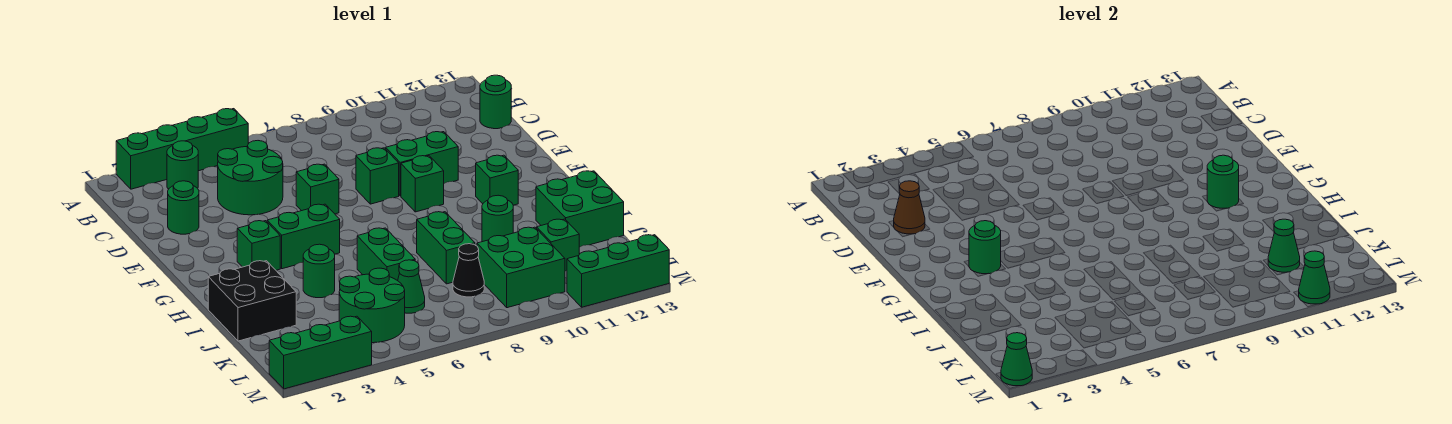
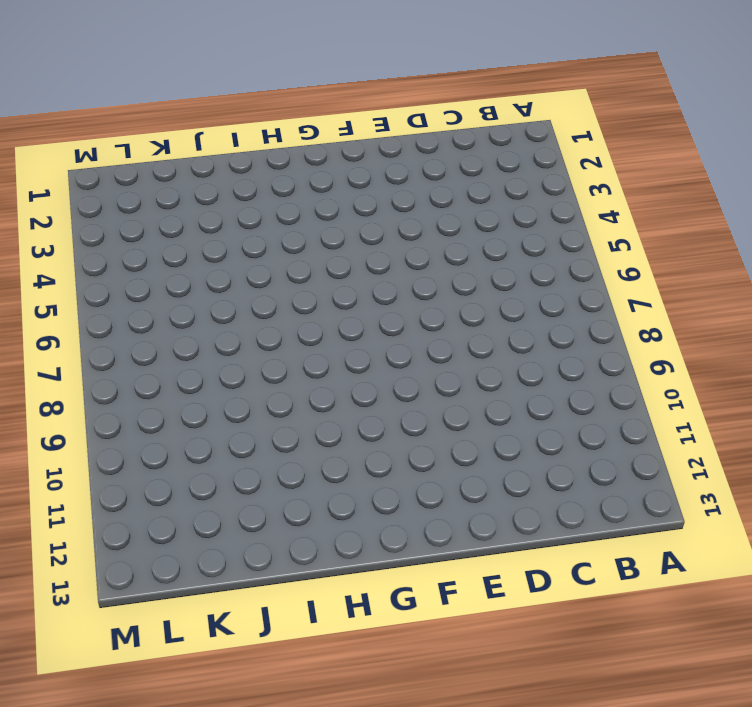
none -> green brick A2:A5 level 1
none -> green round brick B3 level 1
none -> green round brick C4:D5 level 1
none -> green round brick C13 level 1

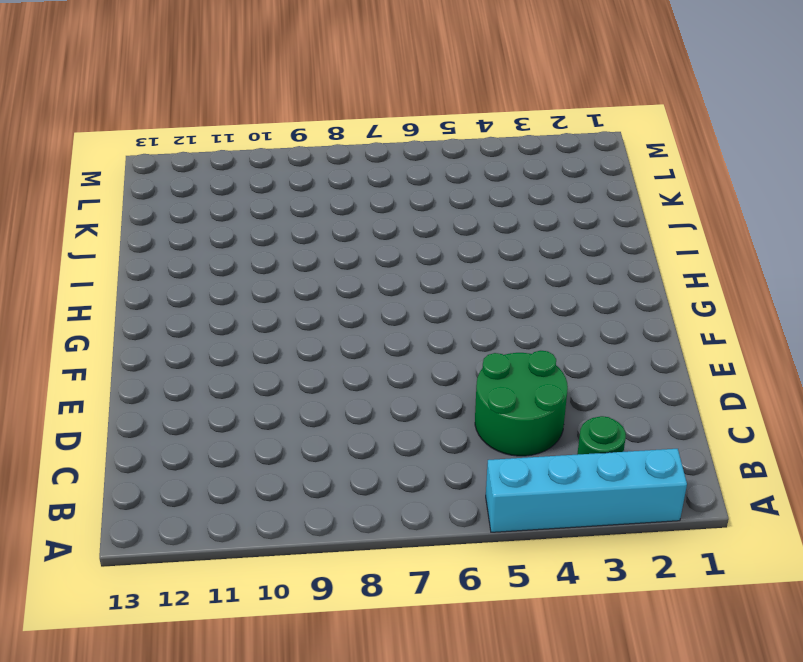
cyan brick A2:A5 level 1 -> green brick A2:A5 level 1
none -> green round brick C13 level 1
none -> green round brick D2 level 1
none -> green brick E6 level 1
none -> green brick E8 level 1

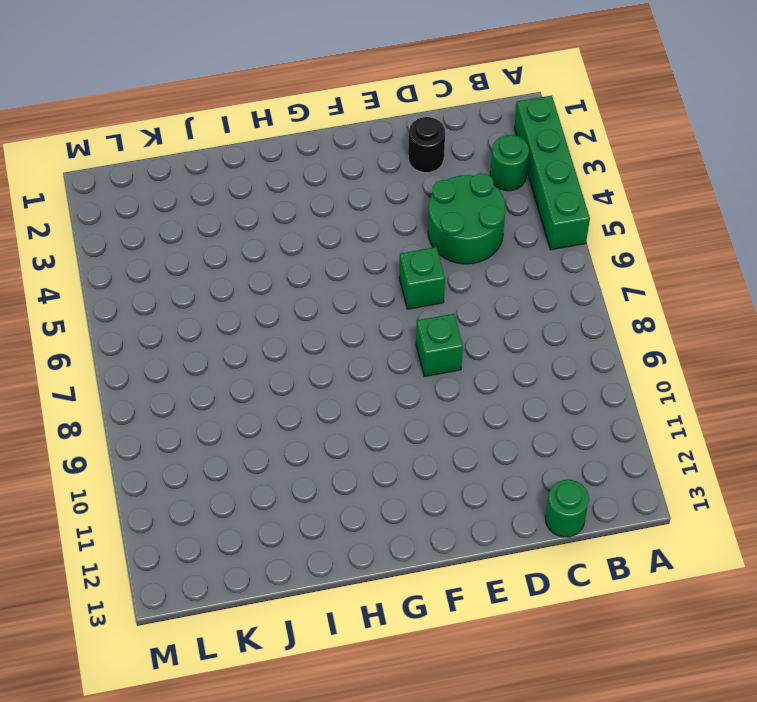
black round brick D2 level 1 -> green round brick D2 level 1
none -> green brick E9:E10 level 1
none -> green brick F9 level 1
none -> green brick G3 level 1
none -> green brick G4:G5 level 1

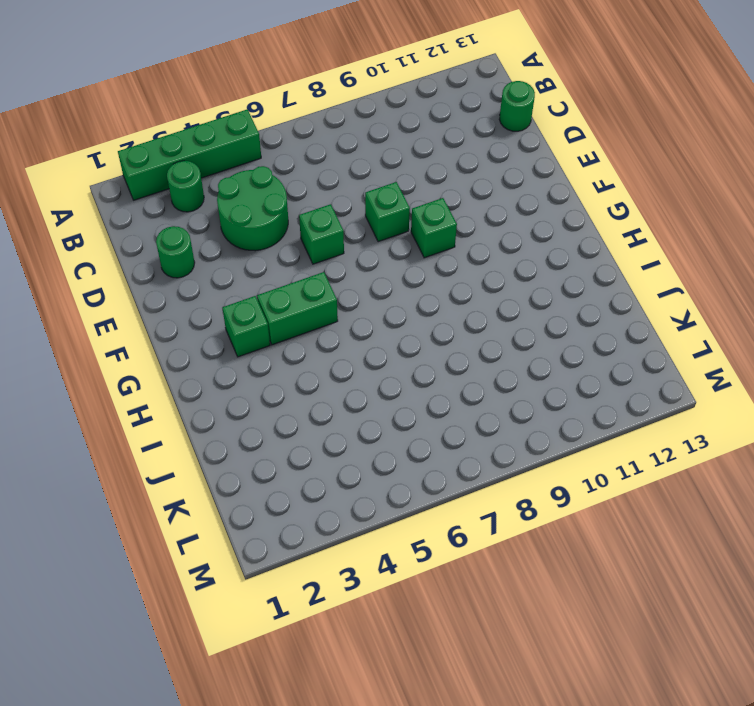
none -> green brick E9:E10 level 1
none -> green brick G11 level 1
none -> black brick I1:J2 level 1
none -> green round brick I4 level 1

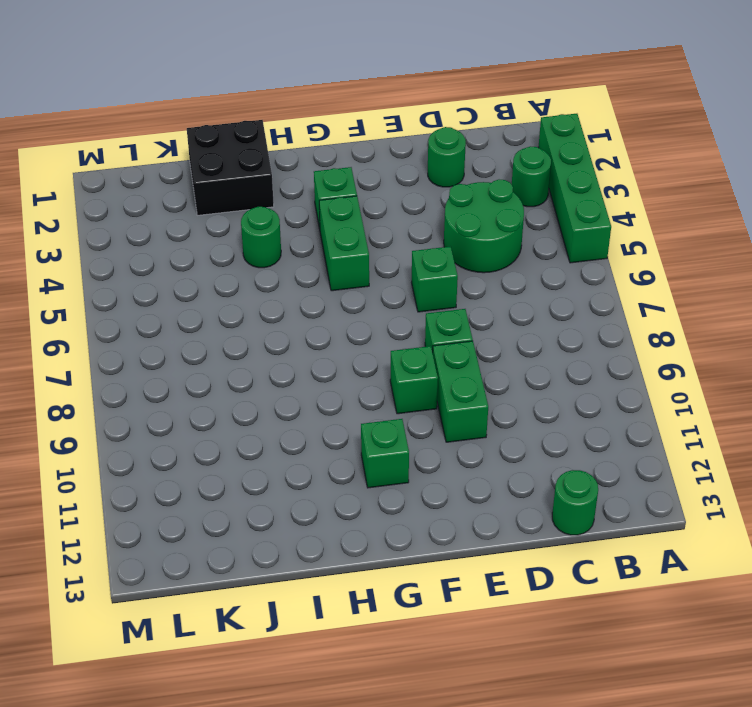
none -> green brick I6:J6 level 1
none -> green brick I8:J8 level 1
none -> green round brick I10 level 1
none -> green brick I12:J13 level 1

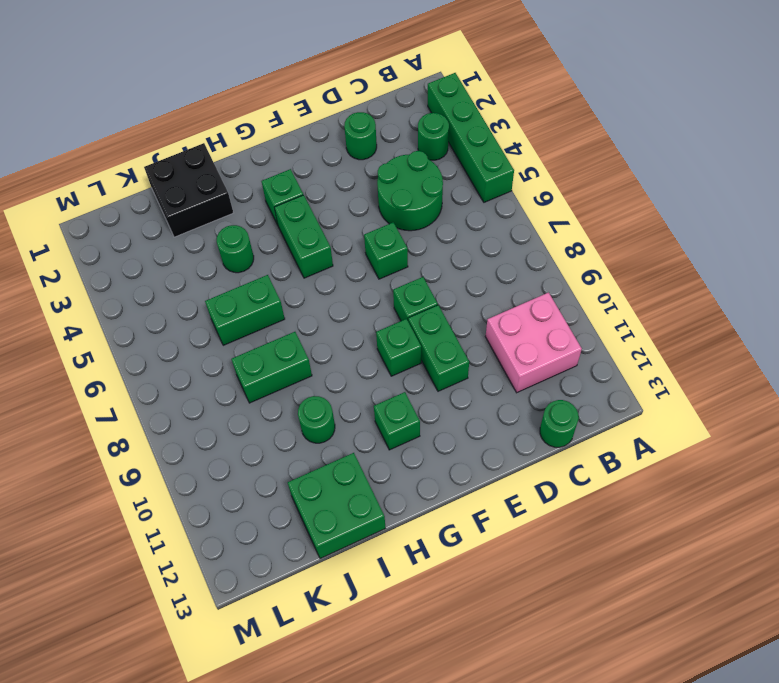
pink brick B10:C11 level 1 -> none
none -> green round brick K4:L5 level 1
none -> green cone K6 level 1
none -> black cone K8 level 1
none -> green brick K9:L10 level 1

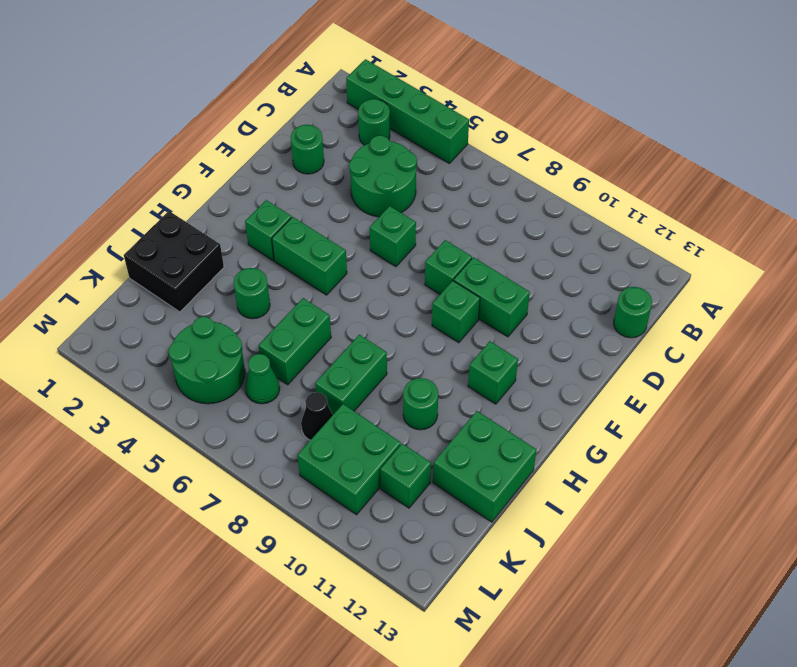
none -> green brick M1:M3 level 1
none -> green brick M11:M13 level 1
none -> brown cone D2 level 2
none -> green round brick G3 level 2

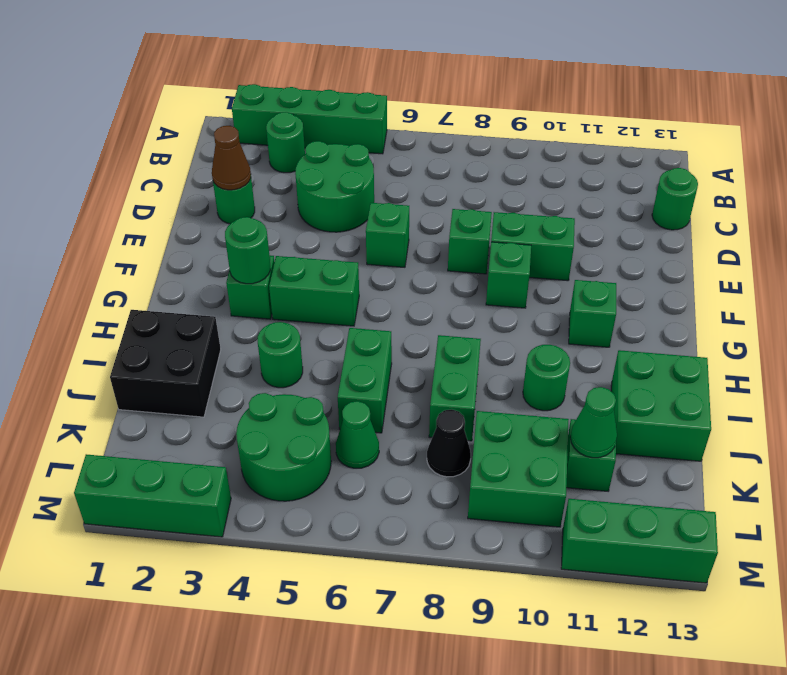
none -> green round brick G11 level 2
none -> green cone M1 level 2
none -> green cone M11 level 2

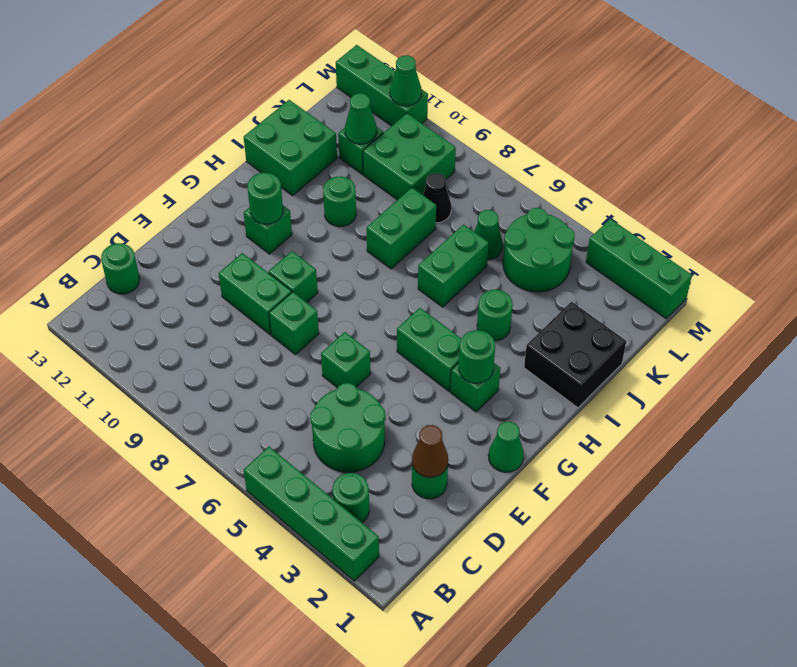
green cone F1 level 1 -> green cone M1 level 2

